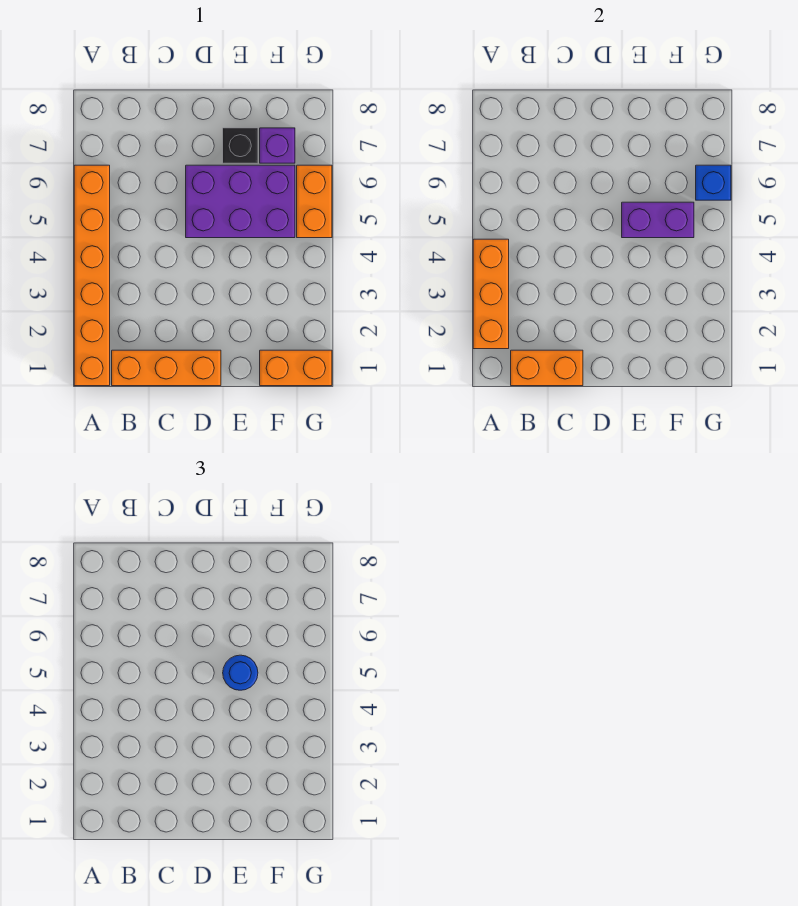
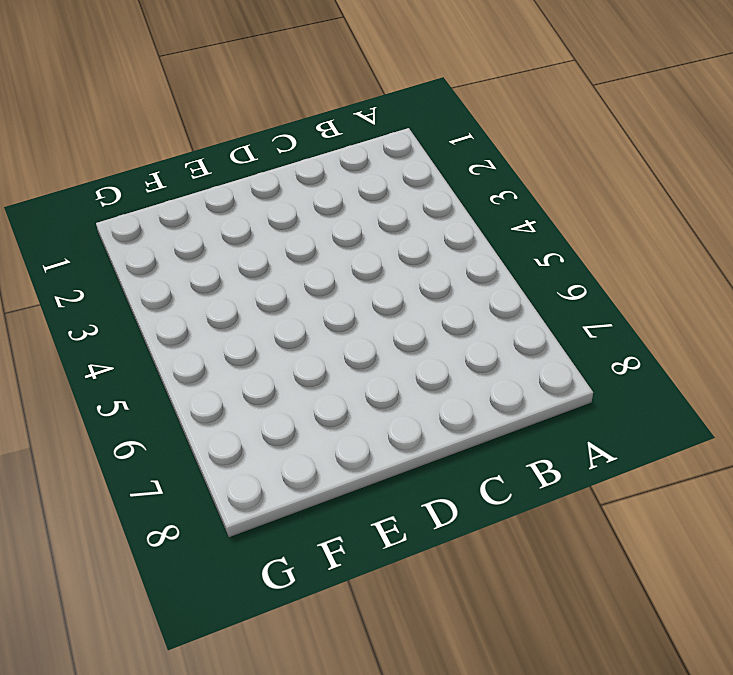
none -> orange brick A1:A6 level 1
none -> orange brick B1:D1 level 1
none -> purple brick D5:F6 level 1

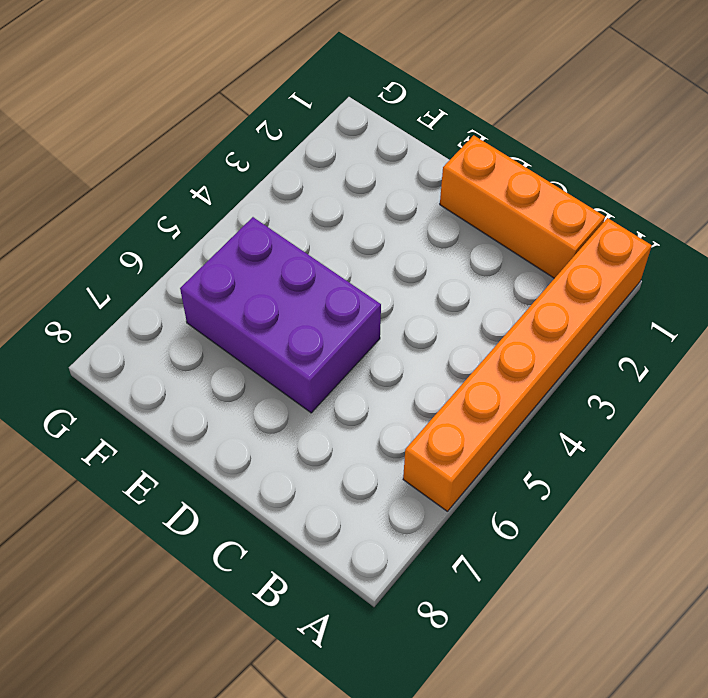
none -> black brick E7 level 1
none -> orange brick F1:G1 level 1
none -> purple brick F7 level 1

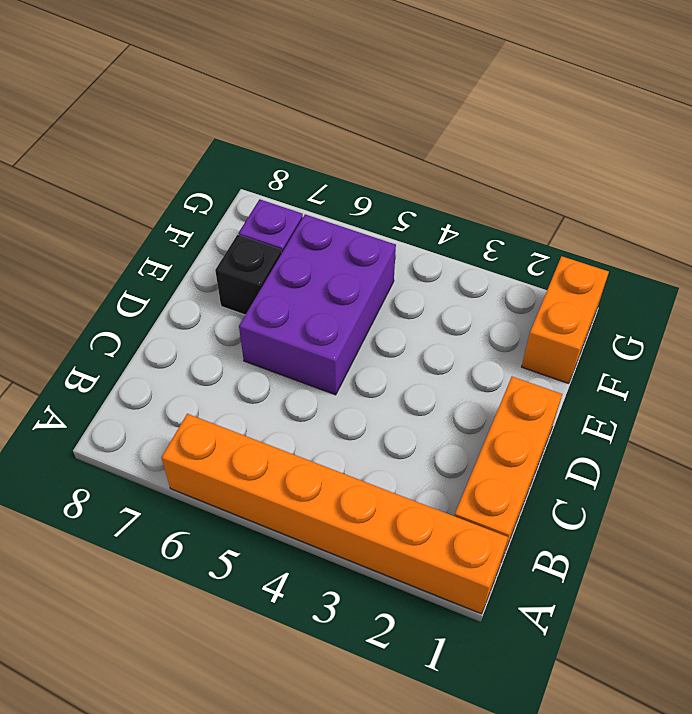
none -> orange brick G5:G6 level 1
none -> orange brick A2:A4 level 2
none -> orange brick B1:C1 level 2

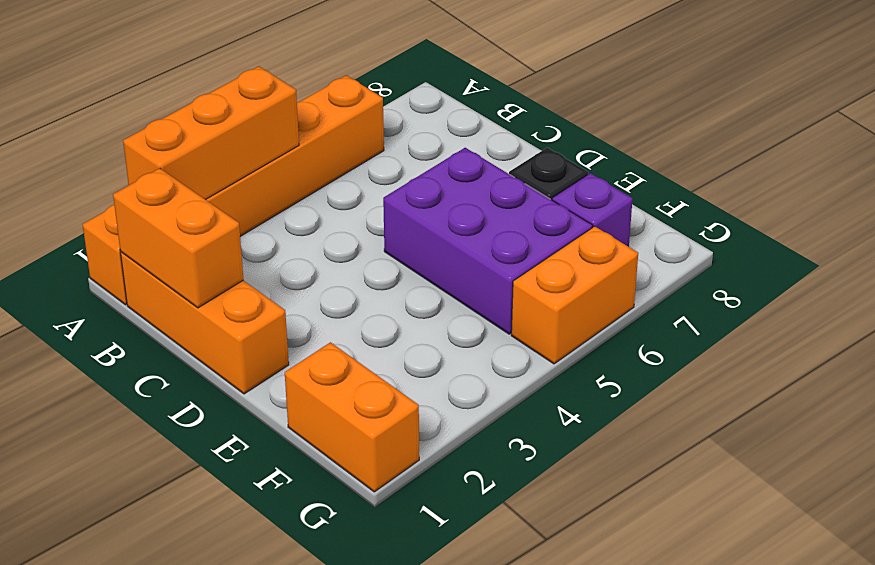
none -> purple brick E5:F5 level 2
none -> blue brick G6 level 2
none -> blue round brick E5 level 3

